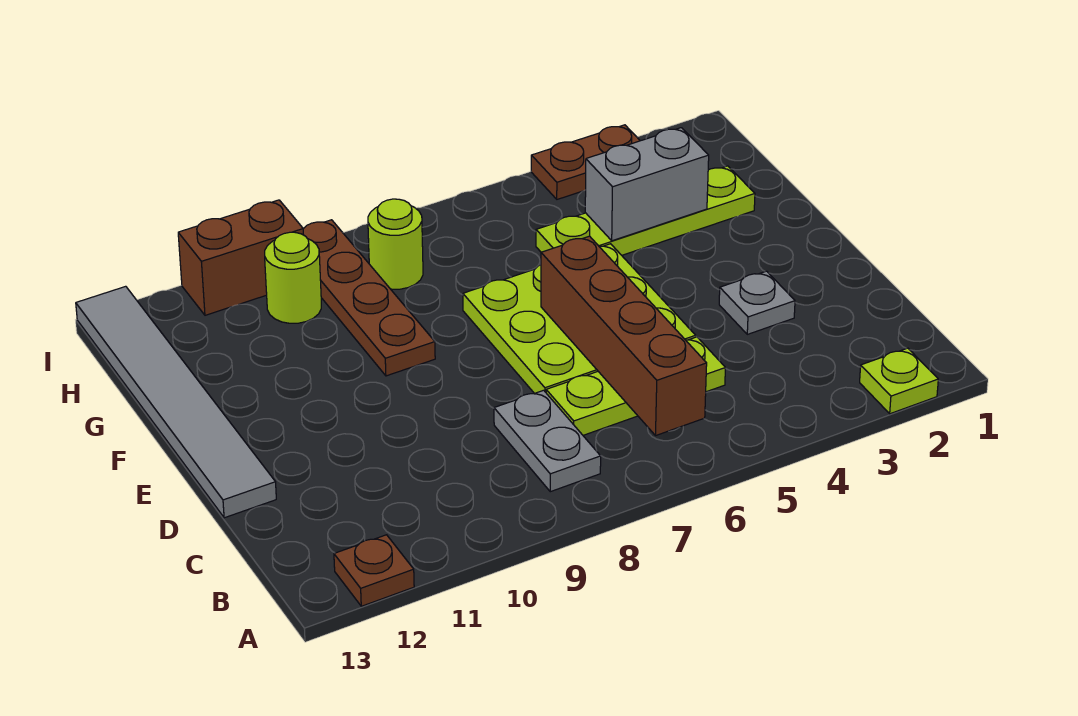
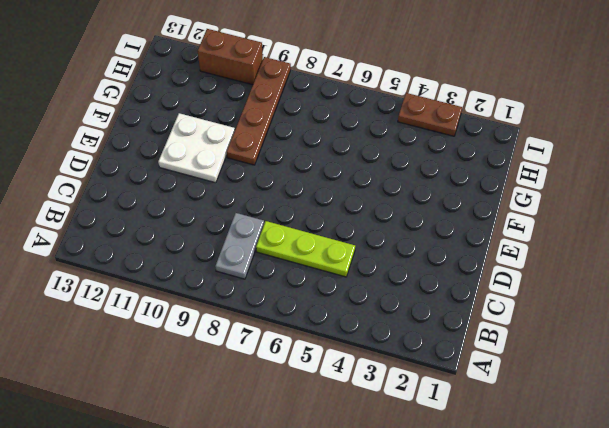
white plate E10:F11 level 1 -> none
none -> lime plate A2 level 1
none -> brown plate A12 level 1
none -> grey plate D3 level 1

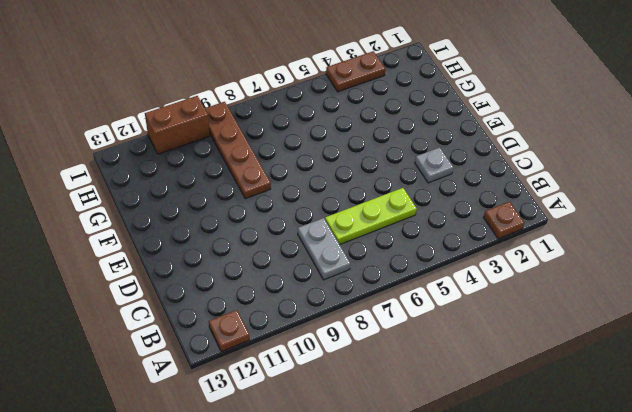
brown plate A2 level 1 -> lime plate A2 level 1
none -> lime plate D5:F7 level 1
none -> grey tile D13:I13 level 1
none -> lime plate G2:G5 level 1

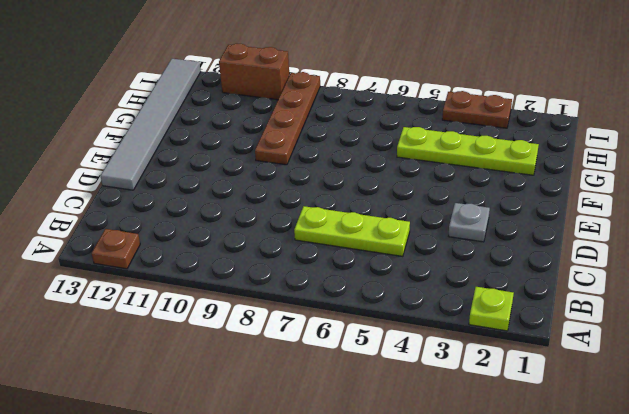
none -> grey plate B8:C8 level 1
none -> lime plate D5:F7 level 1
none -> lime round brick H8 level 1

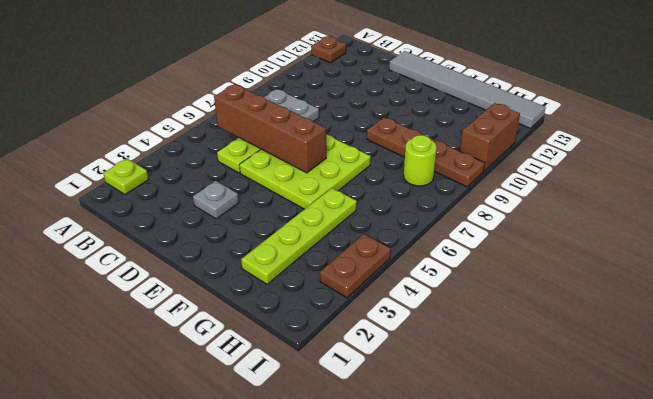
none -> lime round brick H10 level 1
none -> grey brick G3:G4 level 2

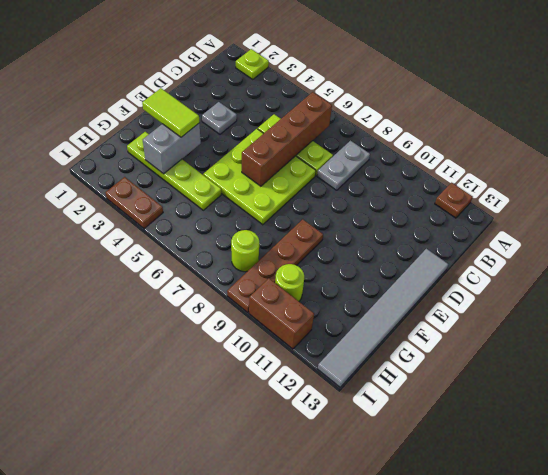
lime tile F2:F3 level 3 -> none
grey brick F3:G3 level 2 -> grey brick G3:G4 level 2

